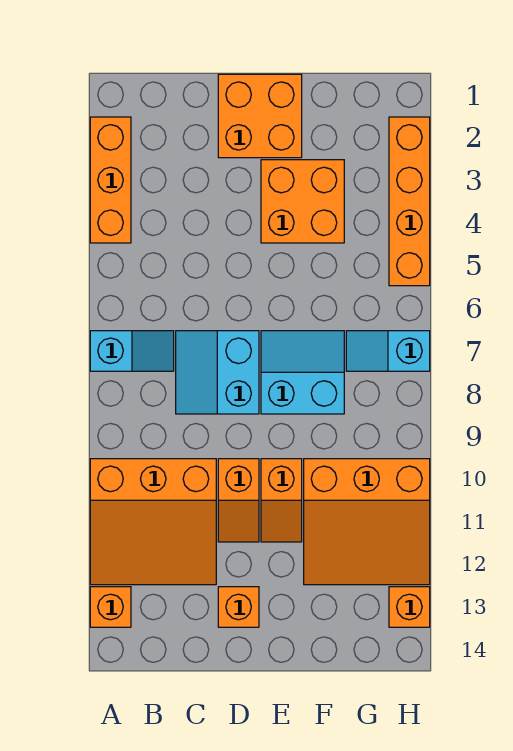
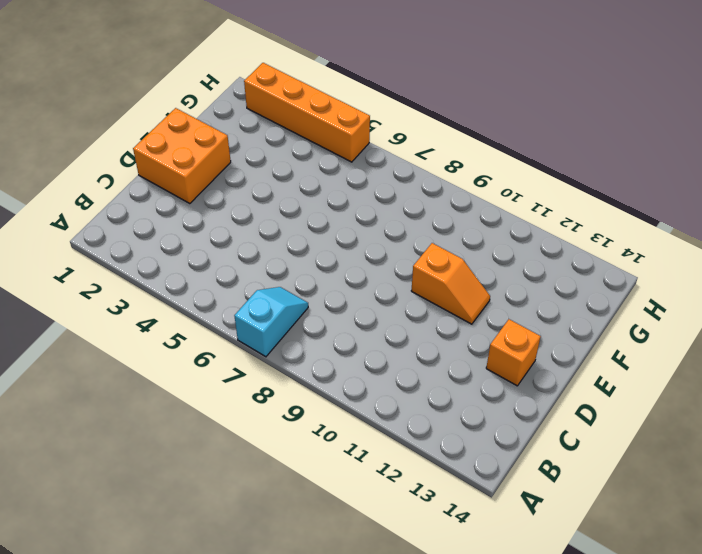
none -> orange brick A2:A4 level 1
none -> orange slope A10:C12 level 1 top 10
none -> orange brick A13 level 1

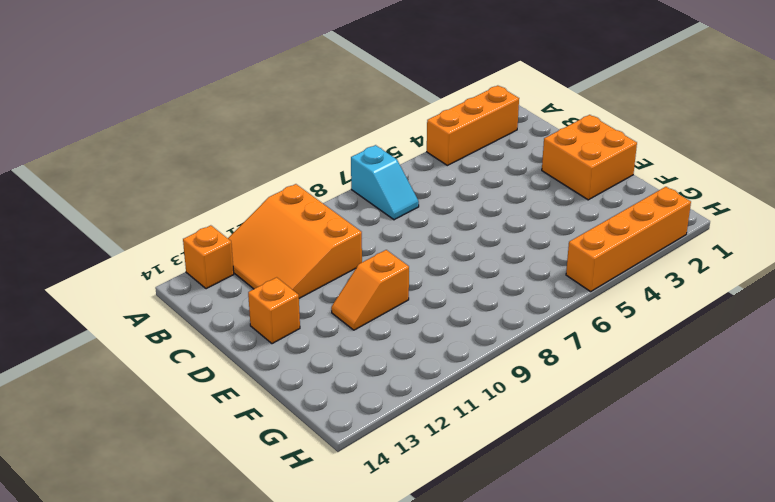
none -> cyan slope C7:D8 level 1 top D
none -> orange slope D10:D11 level 1 top 10
none -> orange brick E3:F4 level 1

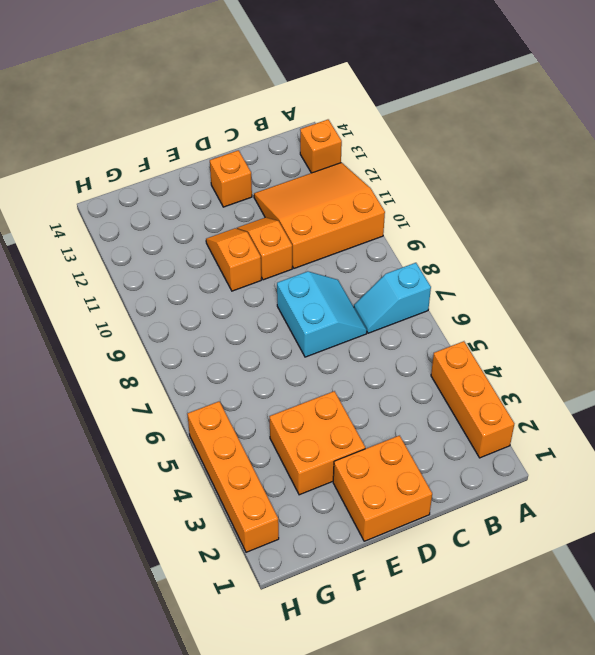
none -> cyan slope E7:F8 level 1 top 8
none -> orange slope F10:H12 level 1 top 10
none -> cyan slope G7:H7 level 1 top H

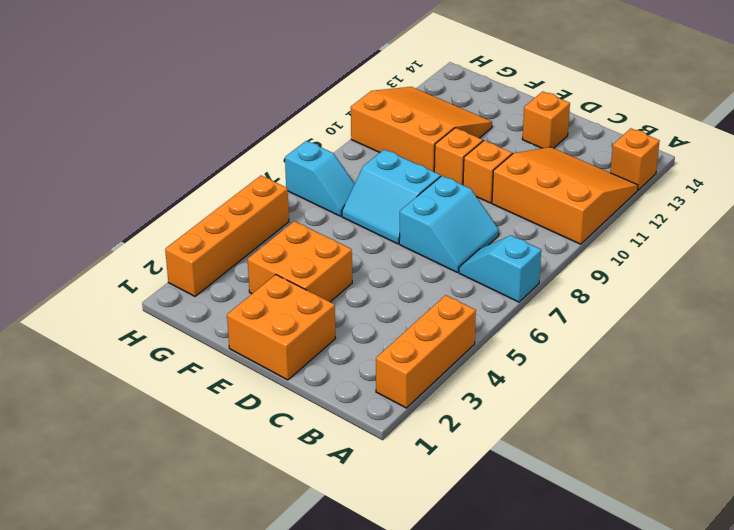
none -> orange brick H13 level 1

